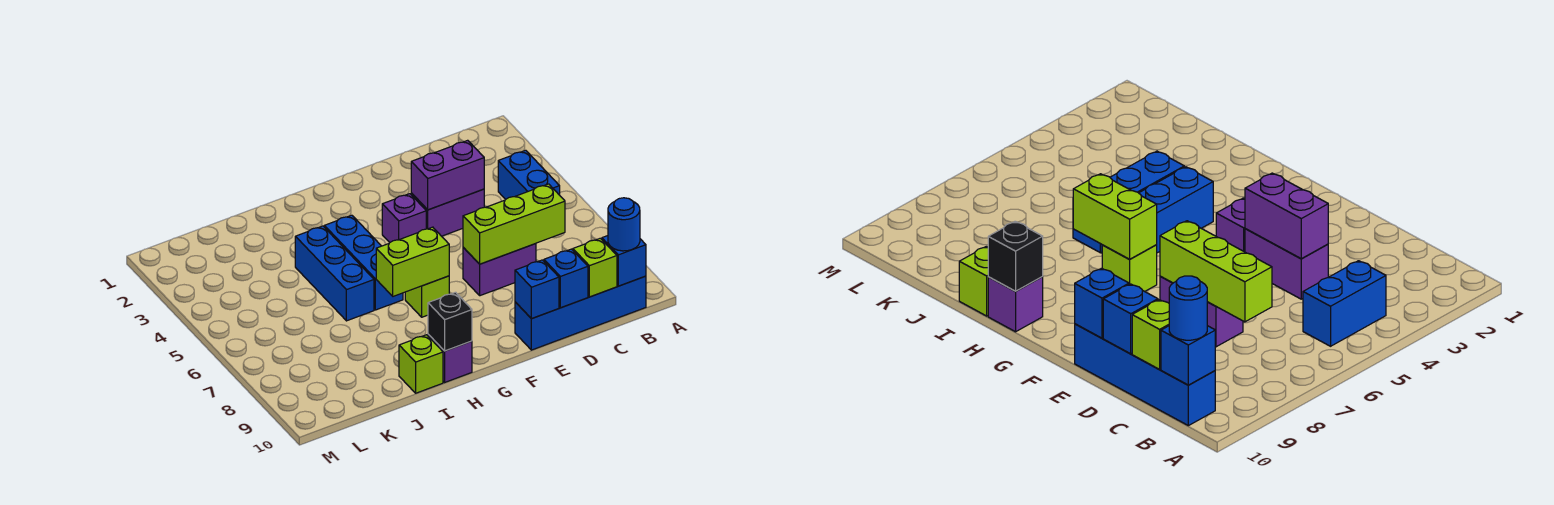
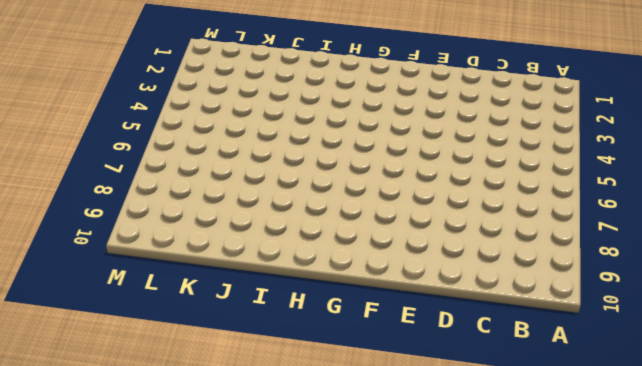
none -> blue brick B4:B5 level 1
none -> blue brick B10:E10 level 1
none -> purple brick D4:E4 level 1

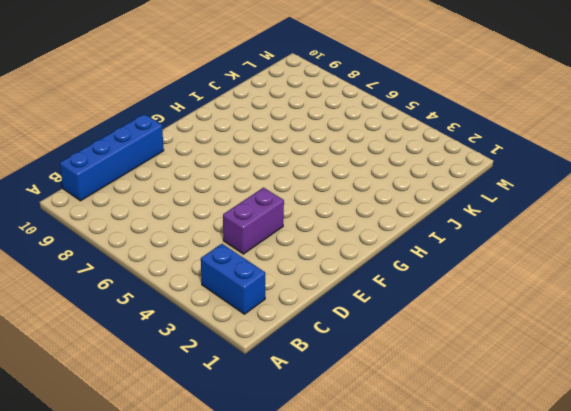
blue brick B2:B3 level 1 -> blue brick B4:B5 level 1
none -> purple brick D7:E7 level 1
none -> purple brick F4 level 1
none -> lime brick G7 level 1

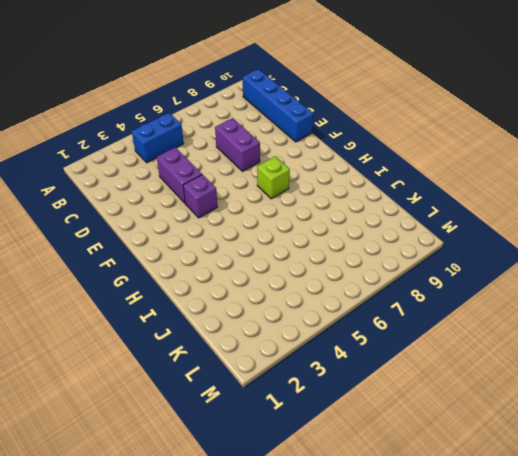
none -> blue brick H4:H6 level 1
none -> purple brick H10 level 1
none -> blue brick I4:I6 level 1

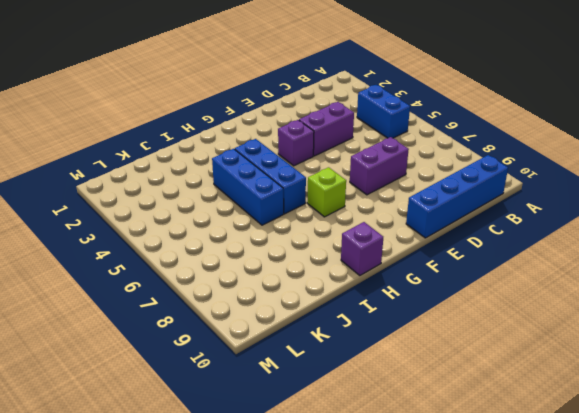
none -> lime brick I10 level 1
none -> blue brick B10 level 2
none -> lime brick C7:E7 level 2

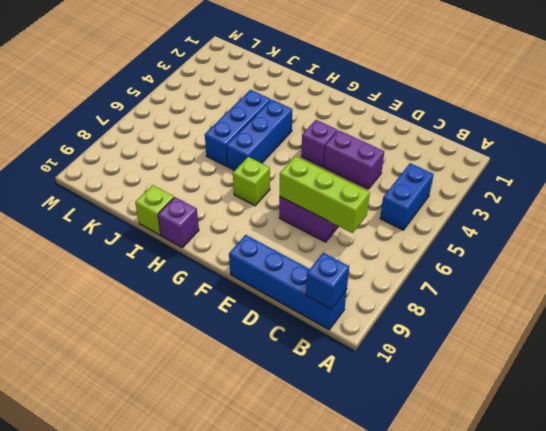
none -> lime brick C10 level 2
none -> purple brick D4:E4 level 2
none -> blue brick D10 level 2

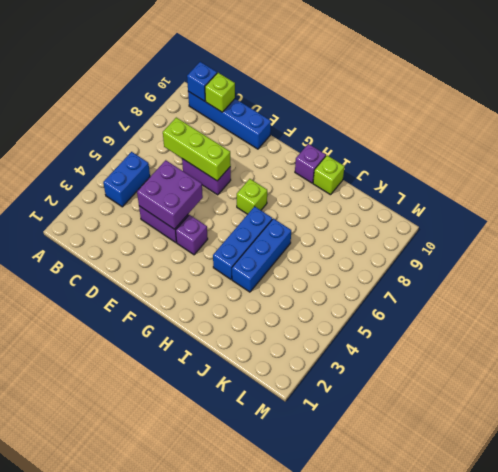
purple brick D4:E5 level 2 -> purple brick D4:E4 level 2
none -> blue brick D10 level 2
none -> blue brick E10 level 2
none -> lime brick G7:H7 level 2

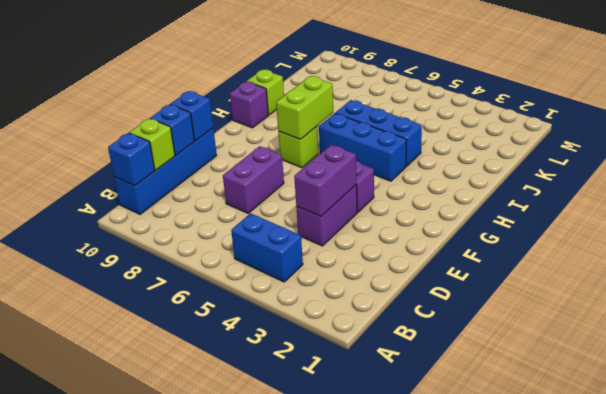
none -> lime brick C7:E7 level 2
none -> black brick H10 level 2
none -> blue round brick B10 level 3

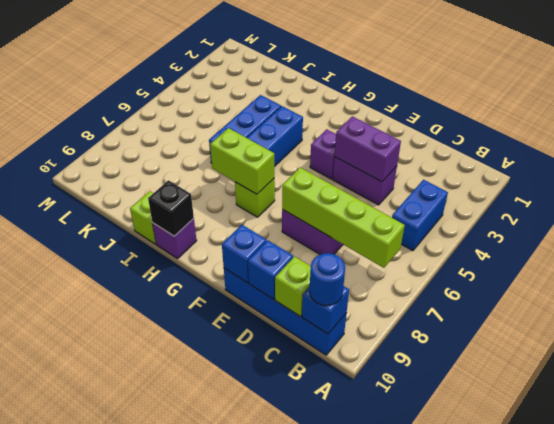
lime brick B7:E7 level 2 -> lime brick C7:E7 level 2

